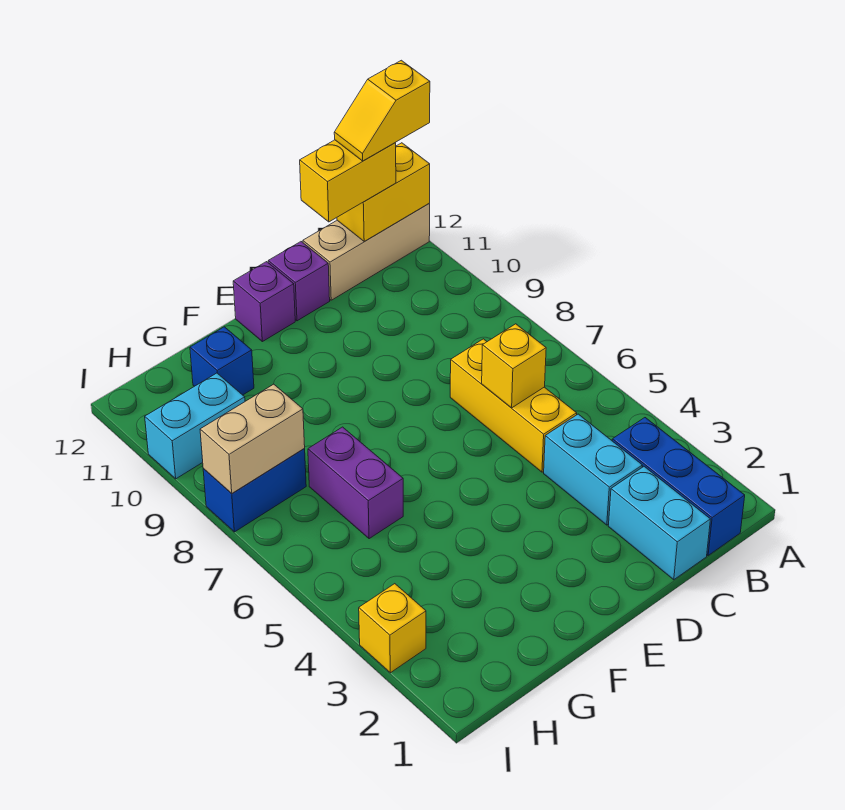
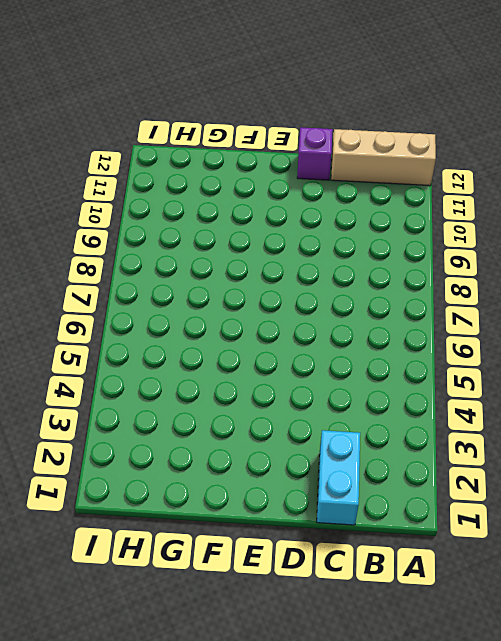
none -> blue brick B1:B3 level 1
none -> cyan brick C3:C4 level 1
none -> yellow brick C5:C7 level 1

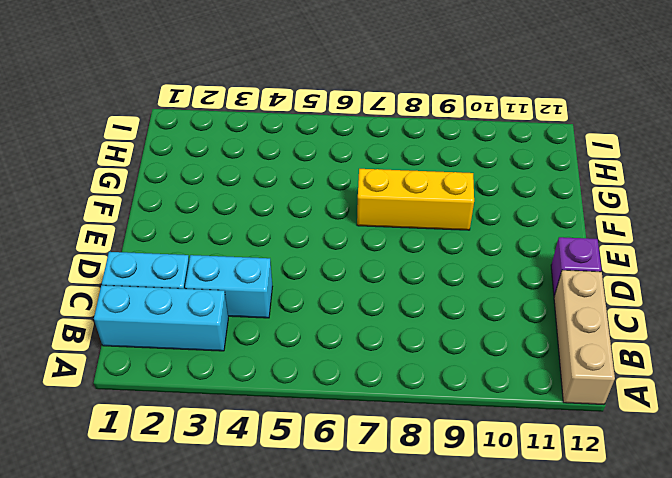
cyan brick B1:B3 level 1 -> blue brick B1:B3 level 1
yellow brick F7:F9 level 1 -> yellow brick C5:C7 level 1
none -> purple brick E12 level 1
none -> purple brick G6:G7 level 1
none -> blue brick G11 level 1

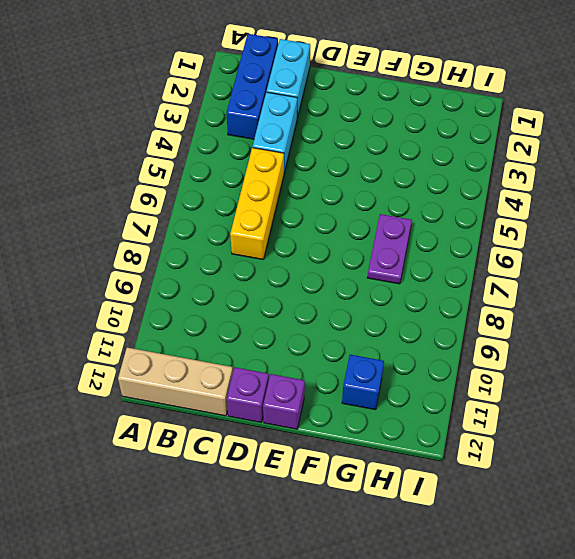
purple plate G6:G7 level 1 -> purple brick G6:G7 level 1
none -> blue brick H8:I8 level 1
none -> cyan brick H10:I10 level 1
none -> yellow brick I3 level 1

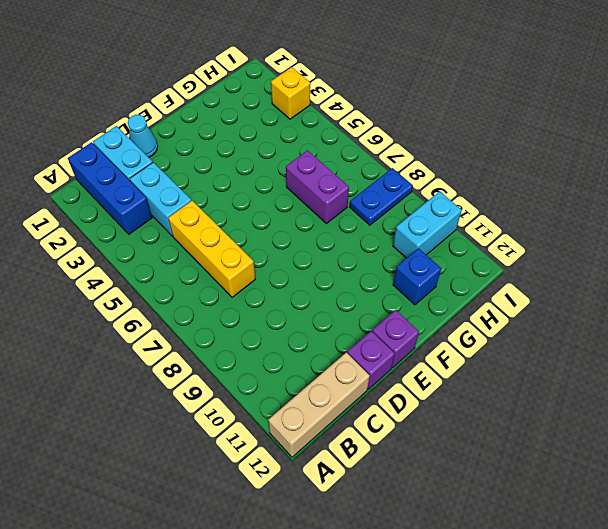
cyan cone D1 level 1 -> none
blue plate H8:I8 level 1 -> blue brick H8:I8 level 1
none -> yellow brick A12:B12 level 2
none -> yellow brick C6 level 2
none -> tan brick H8:I8 level 2

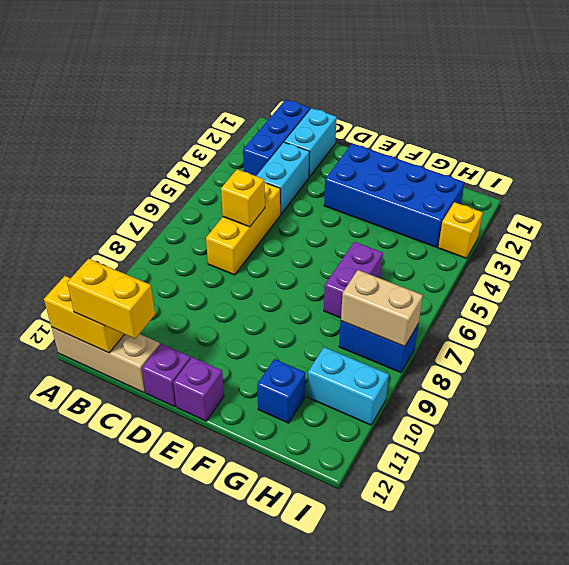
blue brick E2:H3 level 1 -> none
none -> yellow slope A12:B12 level 4 top A

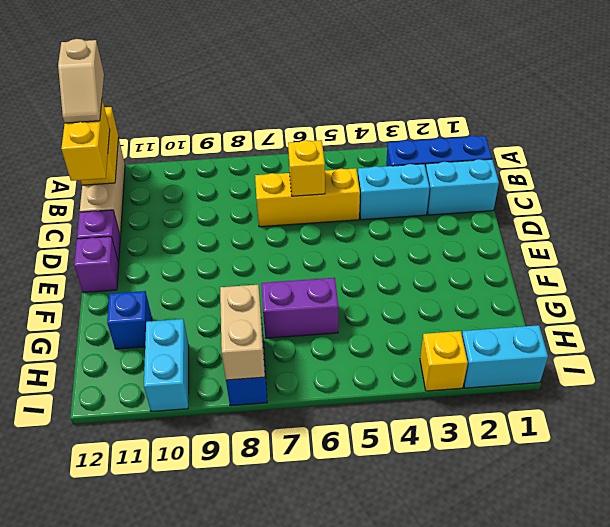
tan slope A12:B12 level 4 top A -> yellow slope A12:B12 level 4 top A
cyan brick I1:I2 level 1 -> none

